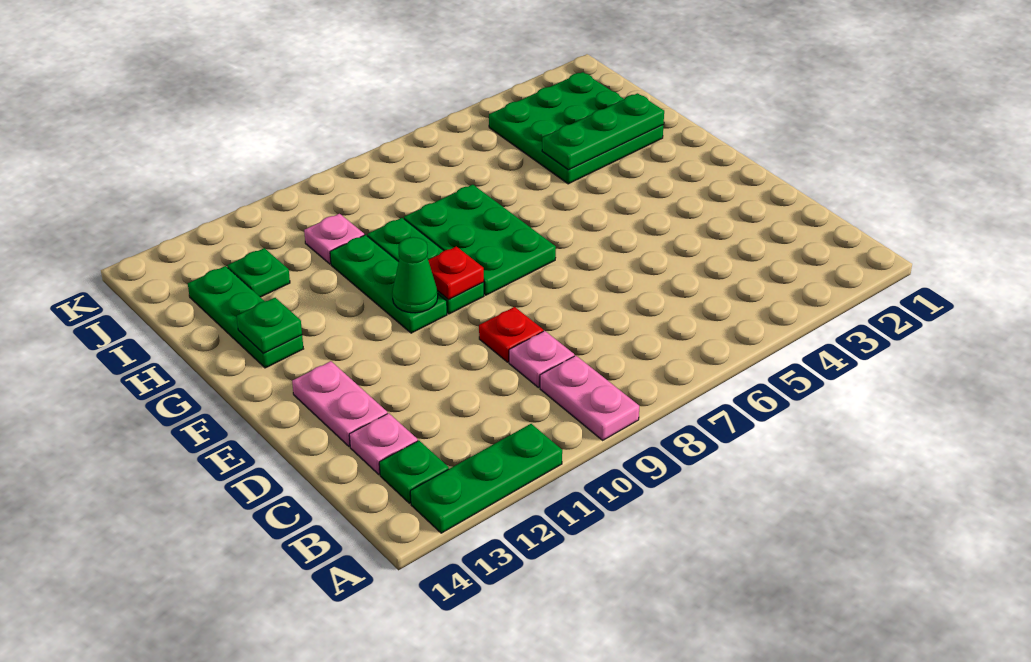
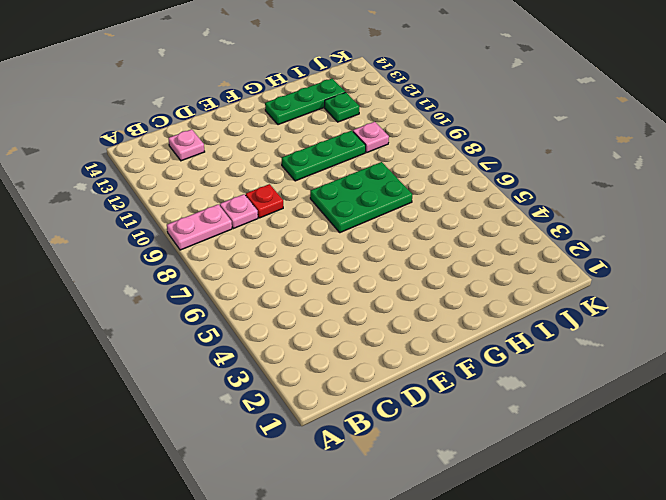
none -> green plate A11:A13 level 1
none -> green plate B13 level 1
none -> pink plate D13:E13 level 1

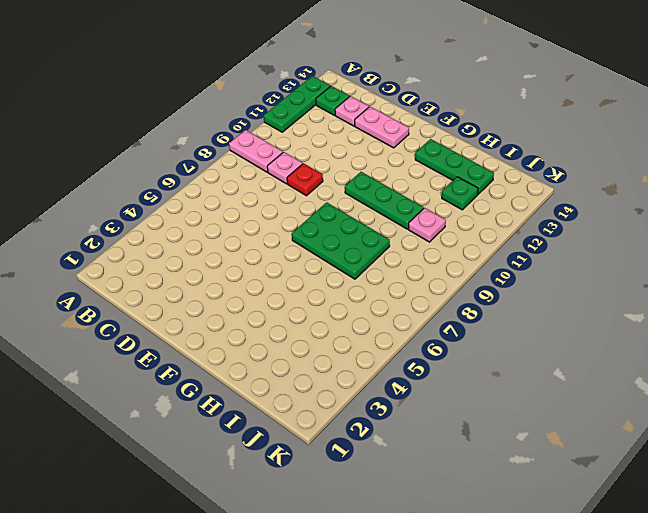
none -> green plate F9:H9 level 1
none -> green plate H2:J4 level 1
none -> red plate F9 level 2

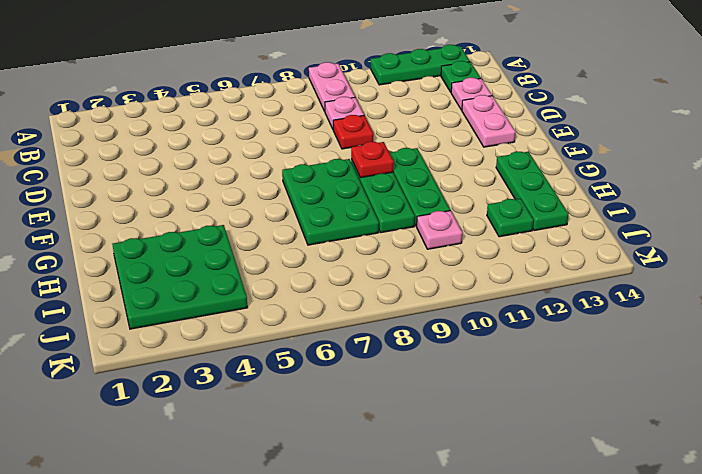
none -> green cone F10 level 2
none -> green plate G13 level 2
none -> green plate H2:H4 level 2

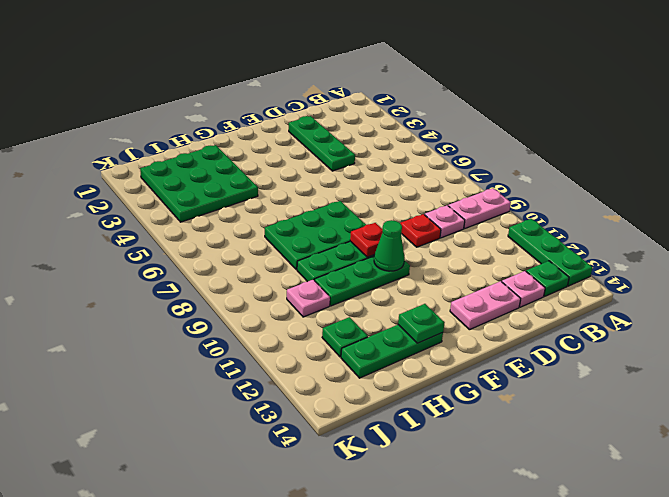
green plate D2:D4 level 1 -> green plate H2:H4 level 2

